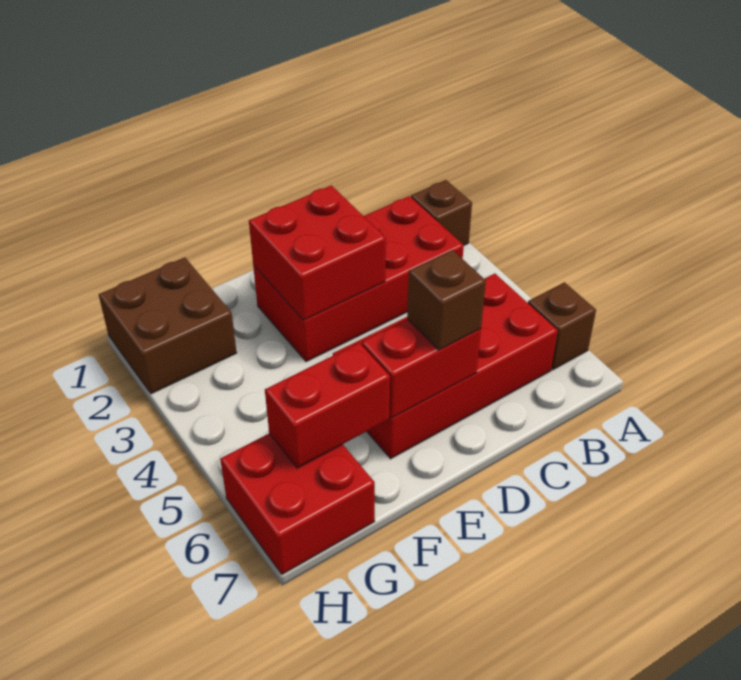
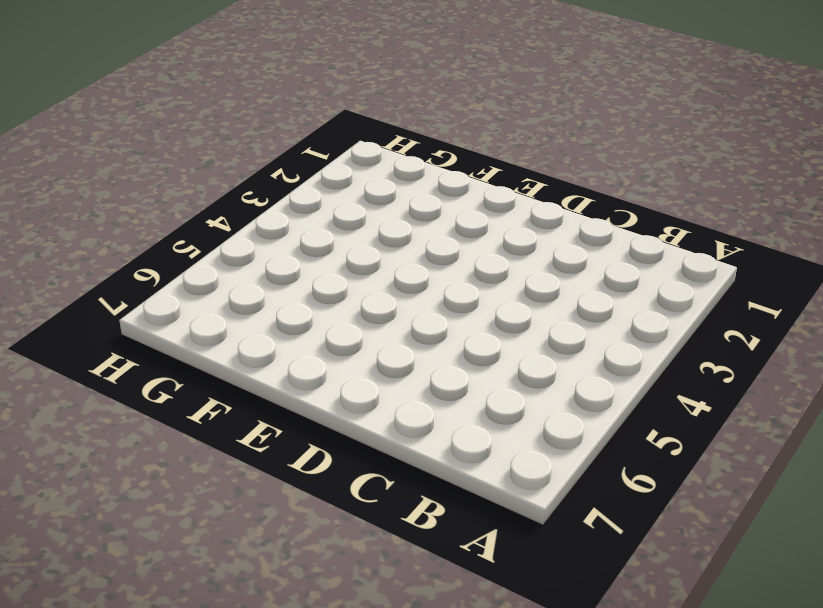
none -> brown brick A2 level 1
none -> brown brick A6 level 1

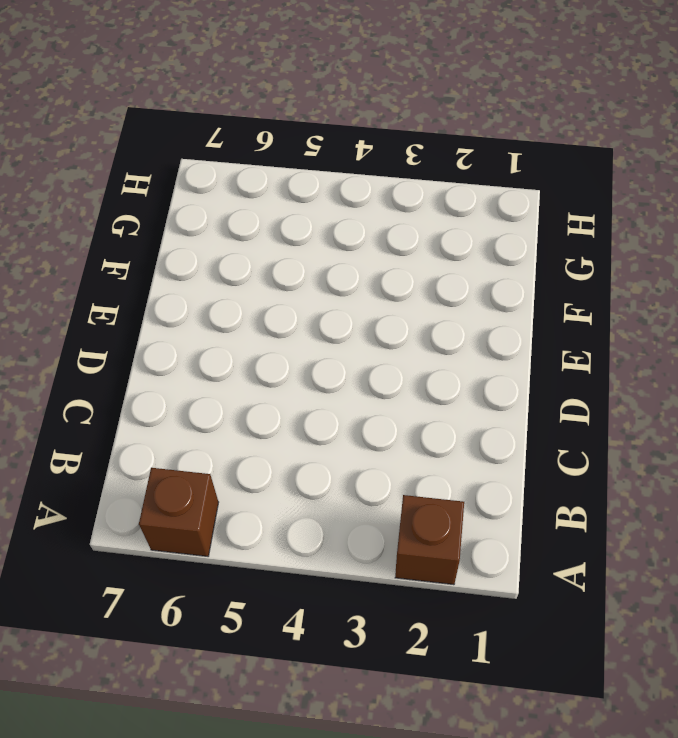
none -> red brick B2:E3 level 1
none -> red brick B5:E6 level 1

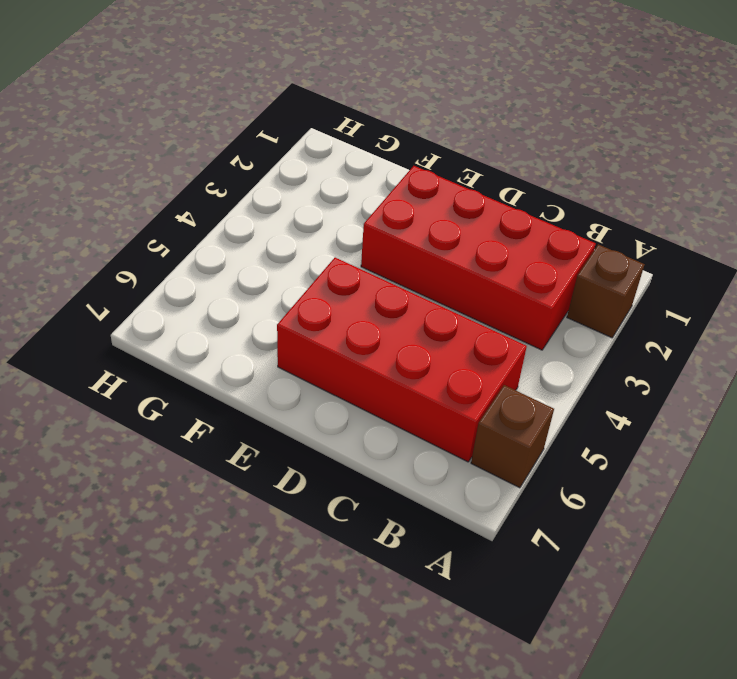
none -> brown brick G1:H2 level 1
none -> red brick G6:H7 level 1

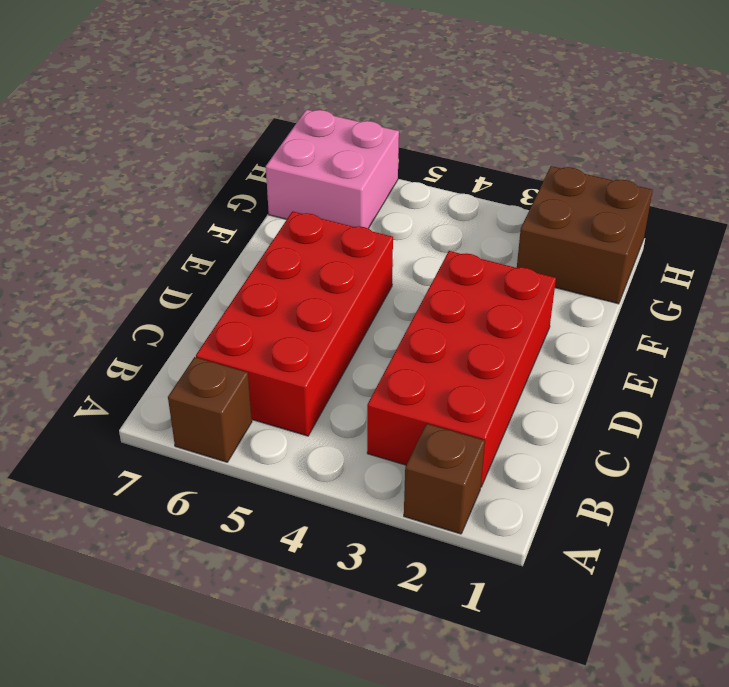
pink brick G6:H7 level 1 -> red brick G6:H7 level 1
none -> red brick D2:E3 level 2
none -> red brick D6:E6 level 2

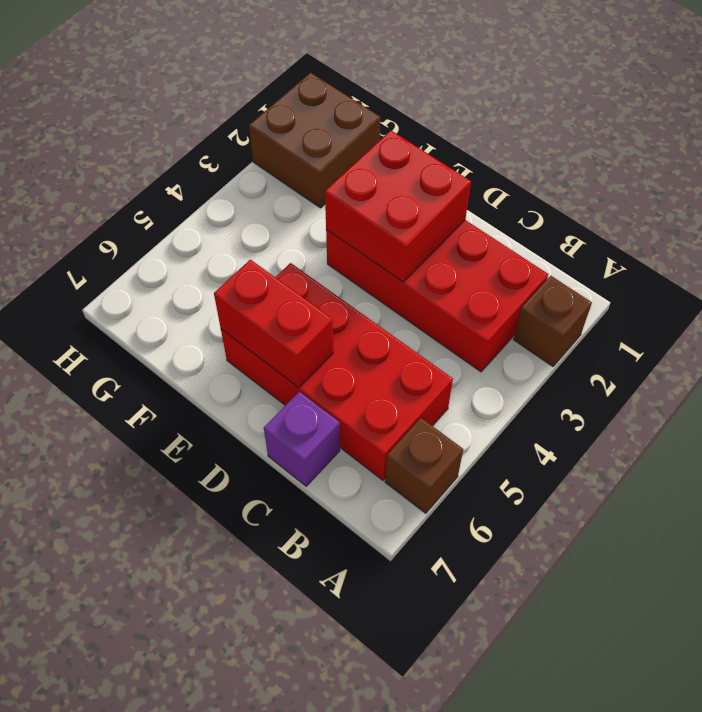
purple brick C7 level 1 -> none
none -> red brick G6:H7 level 1
none -> red brick F6:G6 level 2

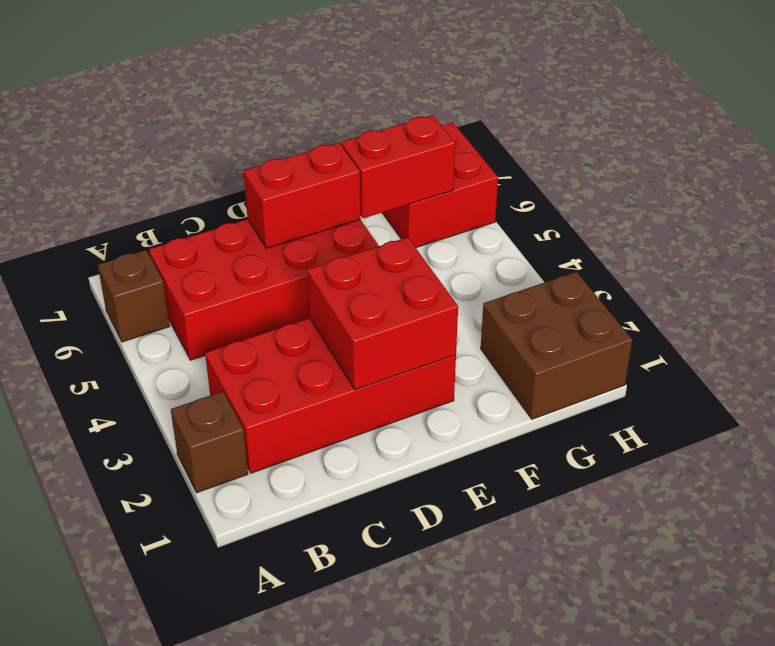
none -> brown brick D6 level 3

